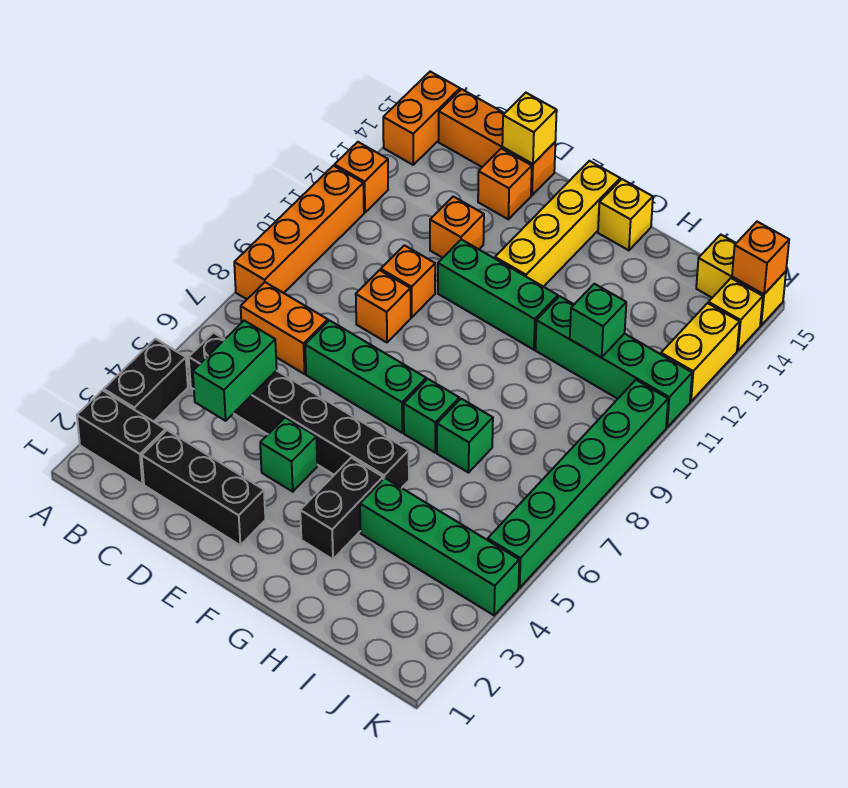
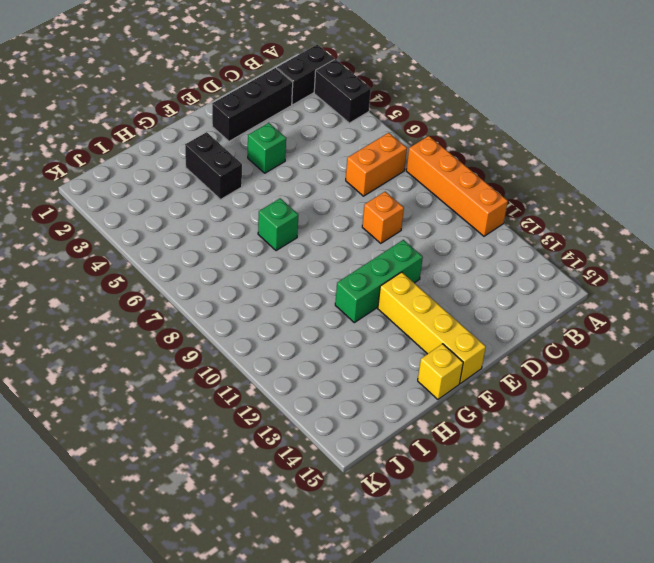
none -> orange brick A12 level 1
none -> orange brick A14:A15 level 1
none -> black brick B5:G5 level 1
none -> orange brick B15:D15 level 1

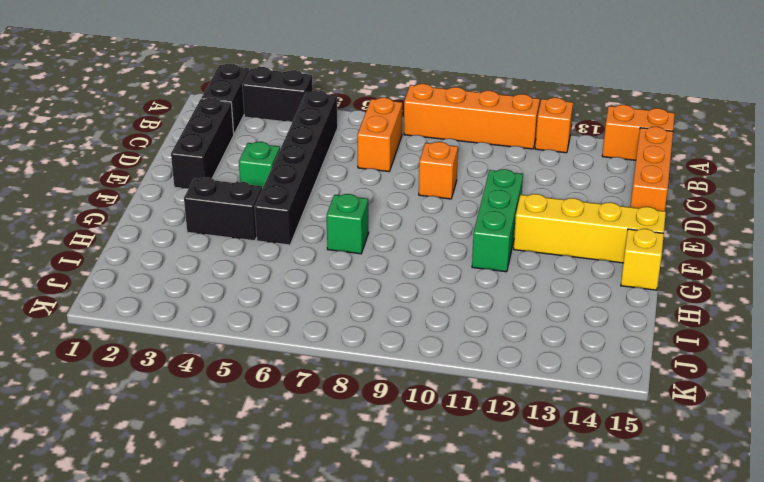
none -> green brick D7:F7 level 1
none -> orange brick D10 level 1
none -> orange brick D12 level 1
none -> orange brick D14 level 1

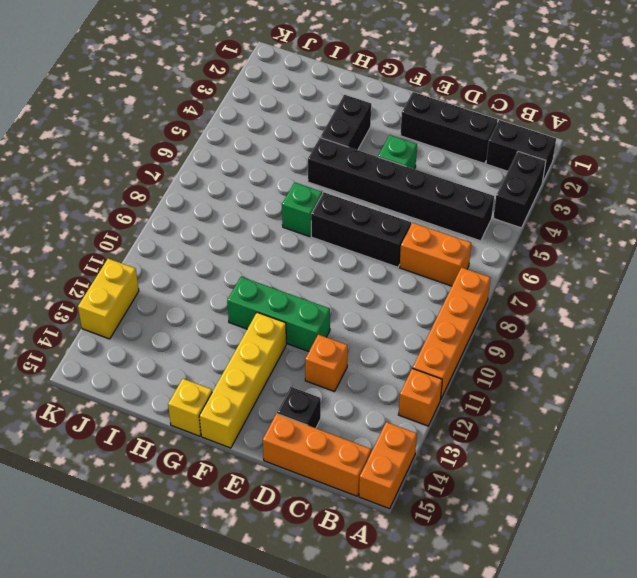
black brick D7:F7 level 1 -> green brick D7:F7 level 1
black brick D14 level 1 -> orange brick D14 level 1
none -> orange brick D9 level 1
none -> orange brick D10 level 1
none -> green brick H4:K4 level 1
none -> green brick H7 level 1

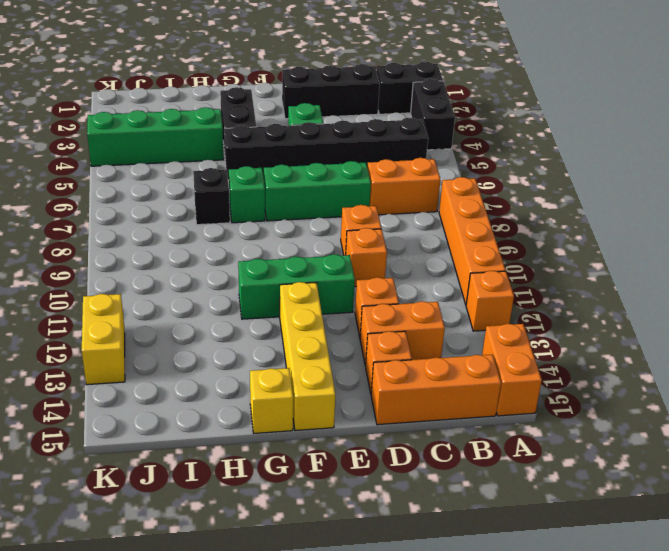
orange brick C13:D13 level 1 -> none
black brick H7 level 1 -> green brick H7 level 1
none -> green brick H11:K11 level 1
none -> yellow brick J15:K15 level 1
none -> green brick K5:K10 level 1
none -> yellow brick K14 level 1

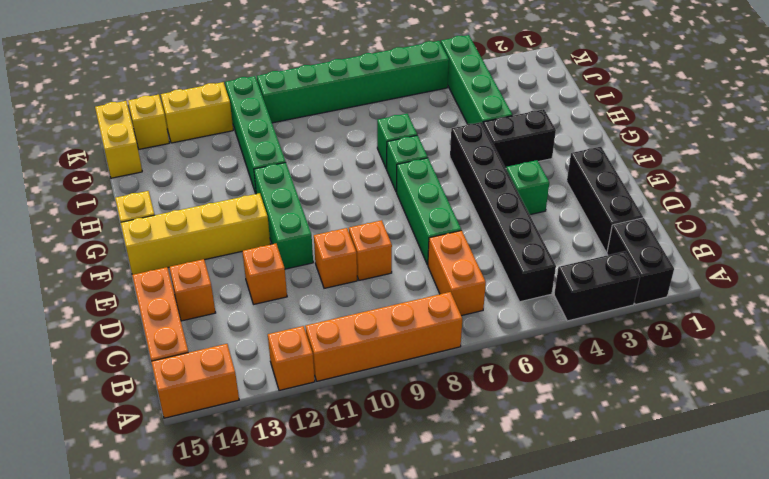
none -> green brick C4:C5 level 2
none -> yellow brick D15 level 2
none -> green brick I11 level 2
none -> orange brick K15 level 2

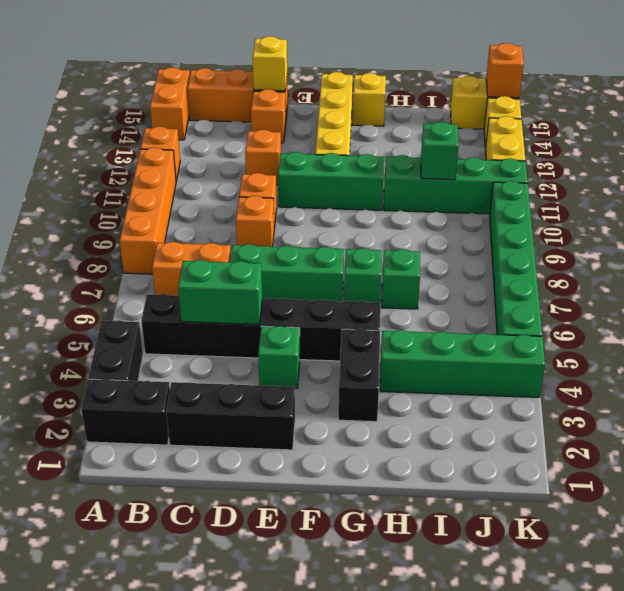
green brick C5:D5 level 2 -> green brick C4:C5 level 2

